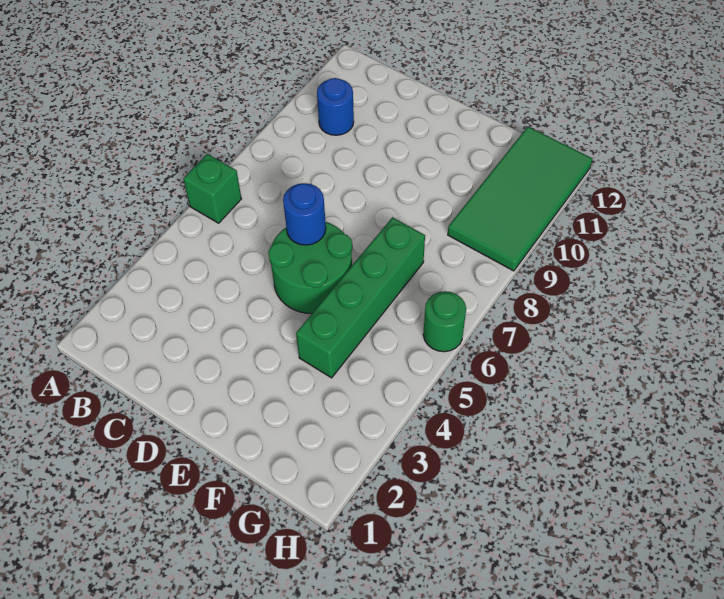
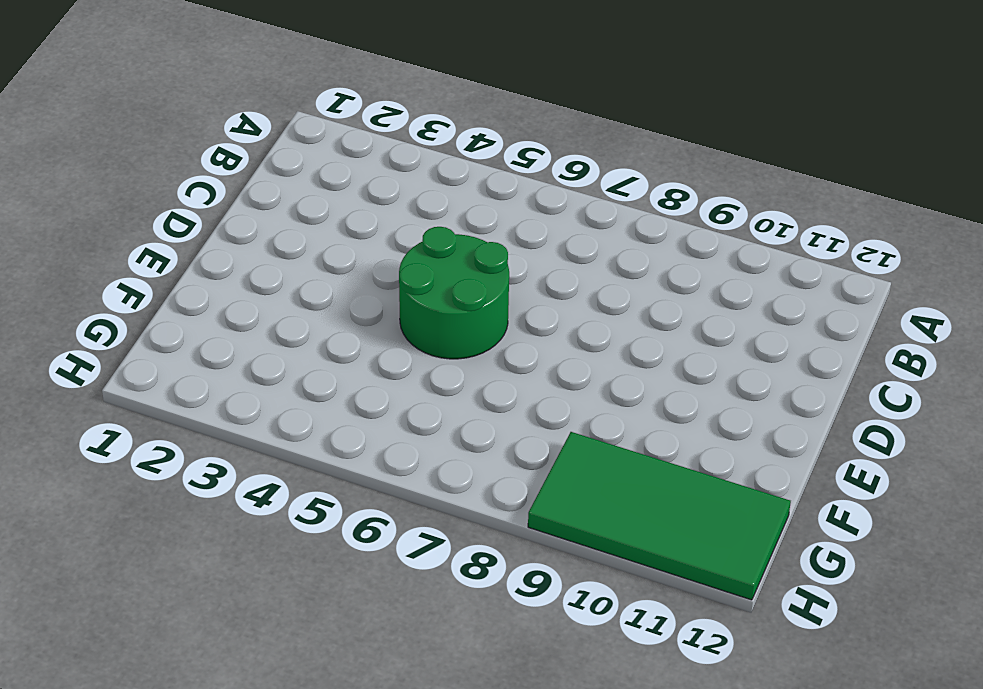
none -> green brick A6 level 1
none -> blue round brick B10 level 1

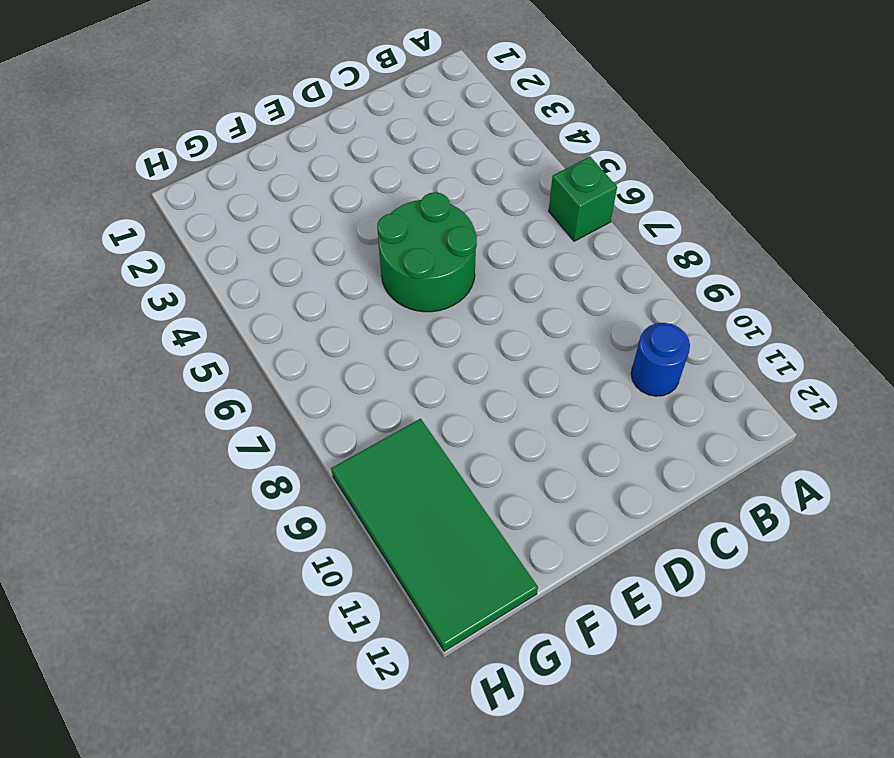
none -> green brick F4:F7 level 1
none -> green round brick H6 level 1

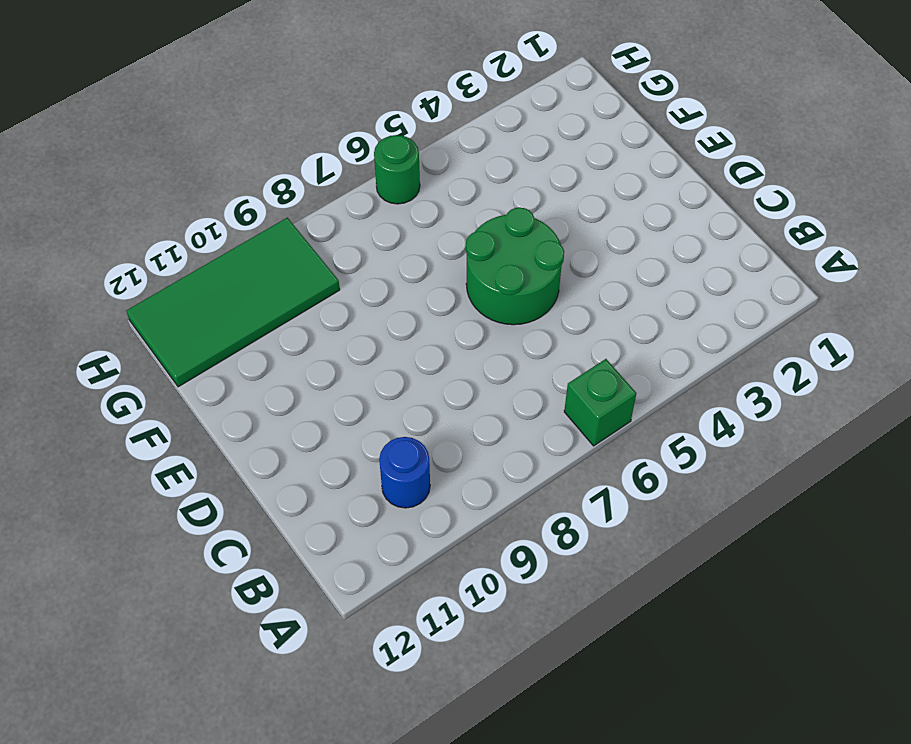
none -> green brick F4:F7 level 1
none -> blue round brick D6 level 2

